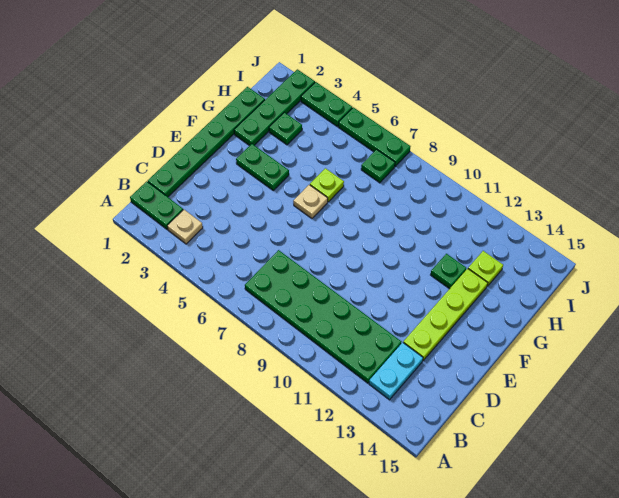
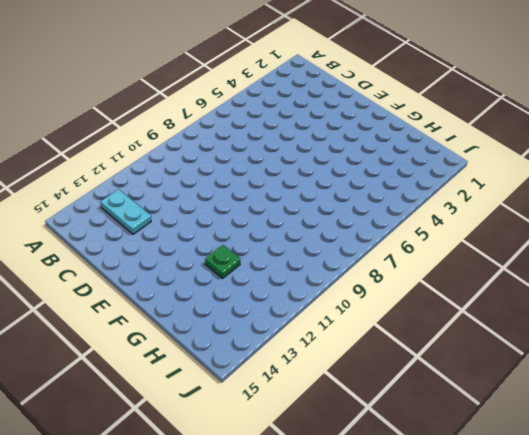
none -> green plate B1:B2 level 1
none -> tan plate B3 level 1
none -> green plate B7:C12 level 1

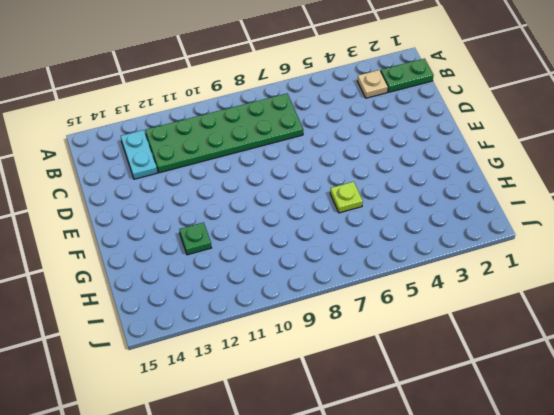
none -> green plate C1:H1 level 1
none -> lime plate D13:G13 level 1
none -> green plate F3:F4 level 1

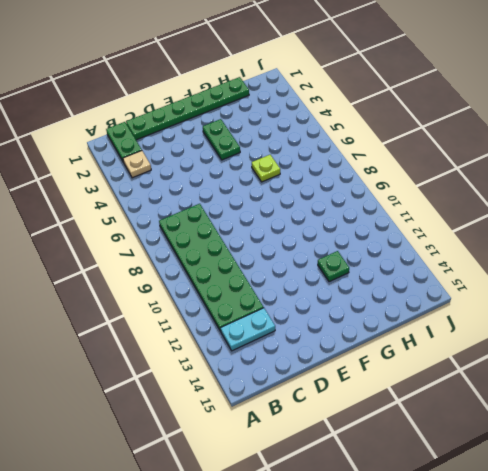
none -> lime plate D13:G13 level 1
none -> tan plate F6 level 1
none -> green plate G2:J2 level 1

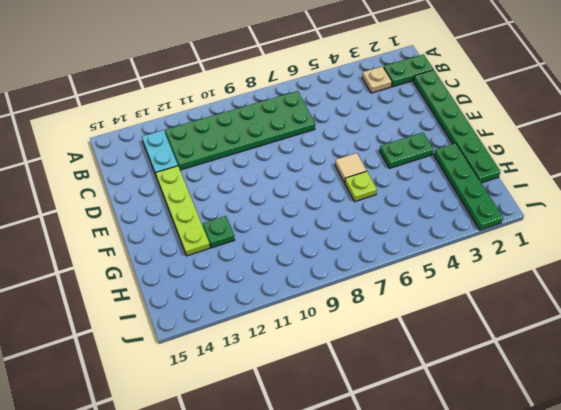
tan tile F6 level 1 -> tan plate F6 level 1
none -> green plate H3 level 1
none -> lime plate H13 level 1
none -> green plate I7 level 1

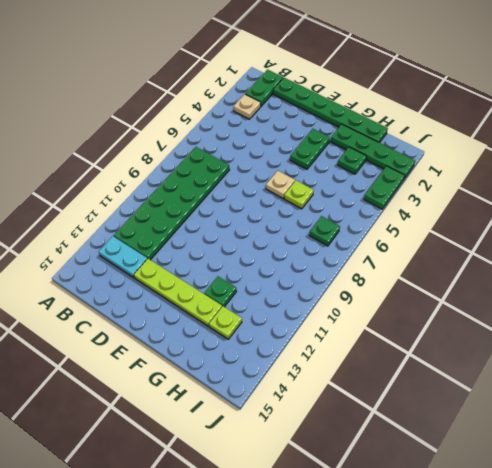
none -> green plate J5:J7 level 1

